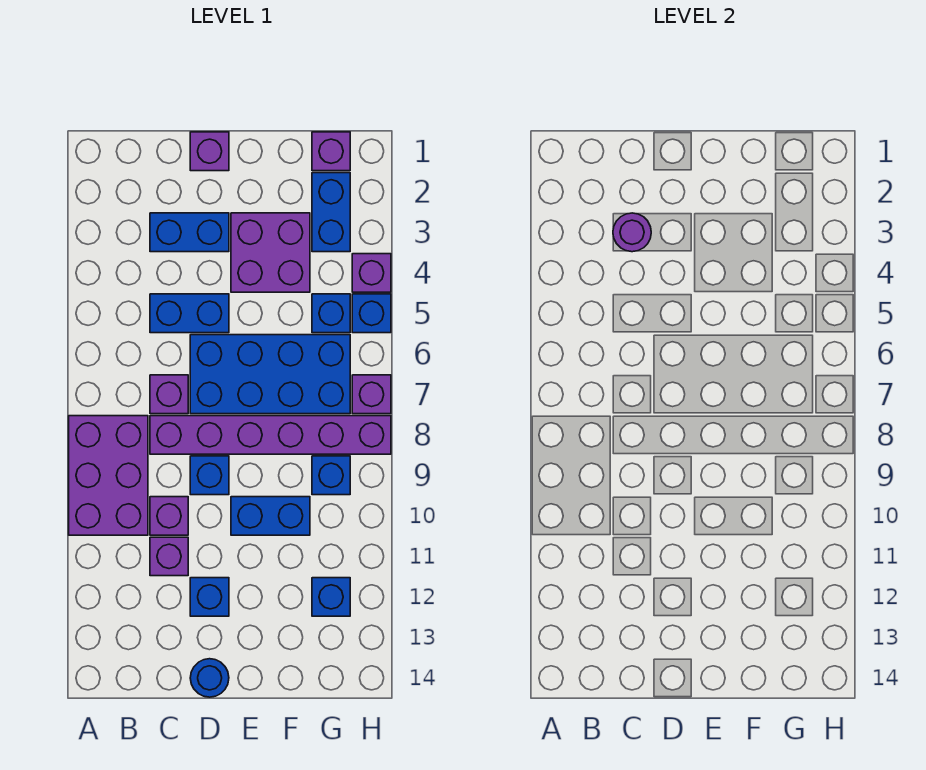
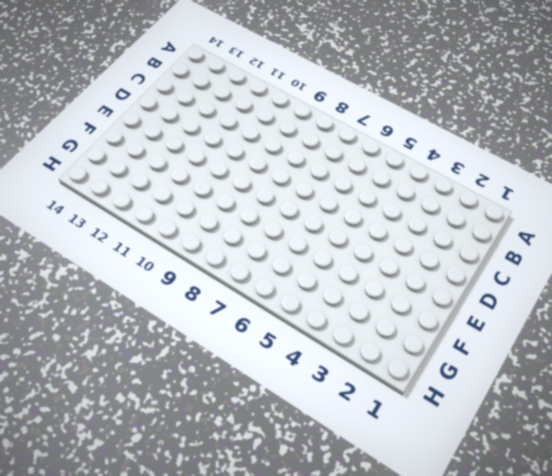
none -> purple brick A8:B10 level 1
none -> blue brick C3:D3 level 1
none -> blue brick C5:D5 level 1

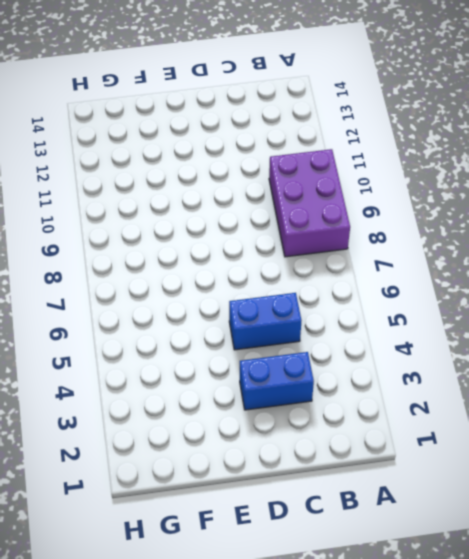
none -> purple brick C7 level 1
none -> purple brick C8:H8 level 1
none -> purple brick C10 level 1

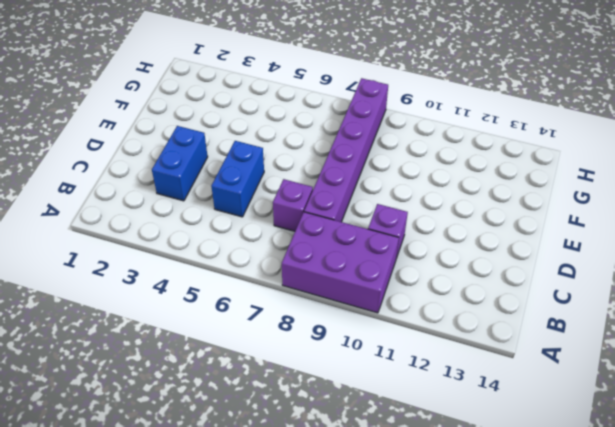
none -> purple brick C11 level 1
none -> purple brick D1 level 1
none -> blue brick D6:G7 level 1

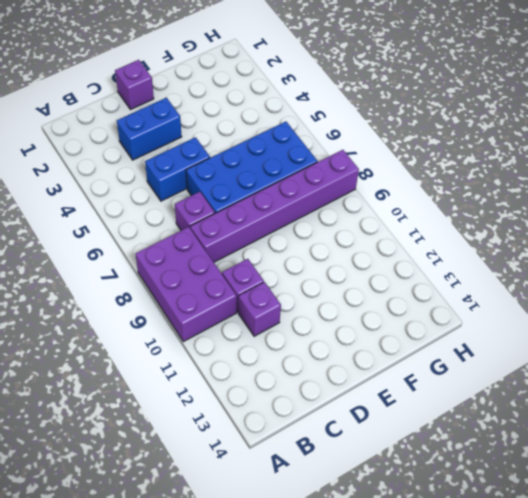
none -> blue brick D9 level 1
none -> blue brick D12 level 1
none -> blue round brick D14 level 1

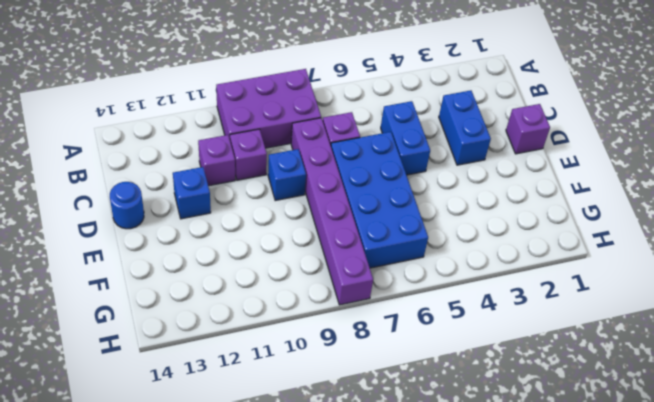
none -> purple brick E3:F4 level 1
none -> blue brick E10:F10 level 1
none -> purple brick G1 level 1

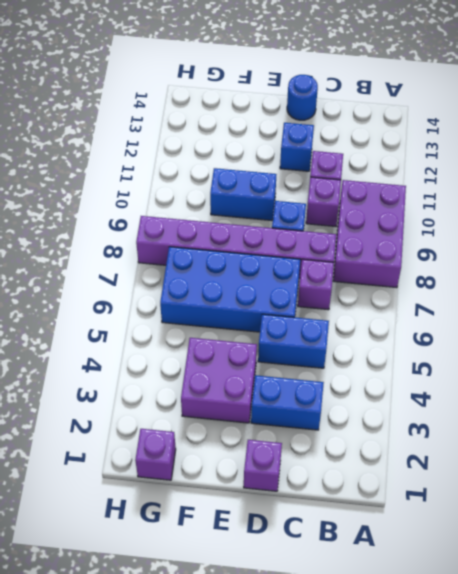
none -> blue brick G2:G3 level 1
none -> blue brick G5 level 1
none -> blue brick G9 level 1

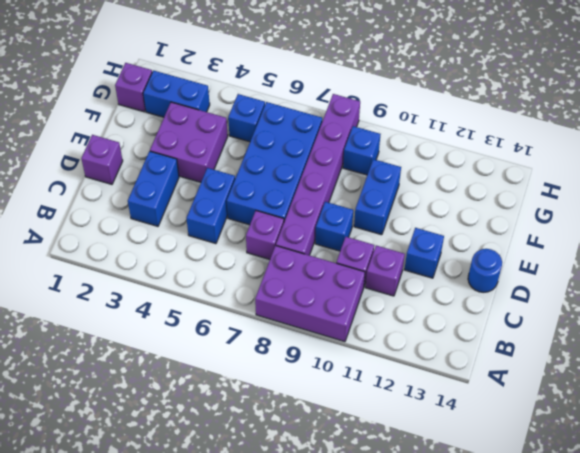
none -> blue brick G12 level 1
none -> purple brick H4 level 1
none -> blue brick H5 level 1

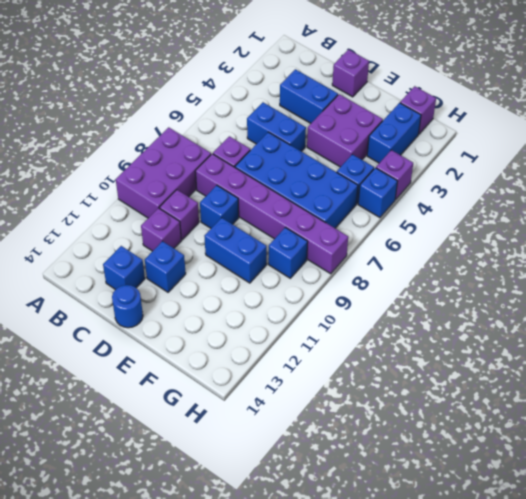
blue brick C13 level 1 -> blue brick G12 level 1
none -> purple brick H7 level 1
none -> purple round brick C3 level 2

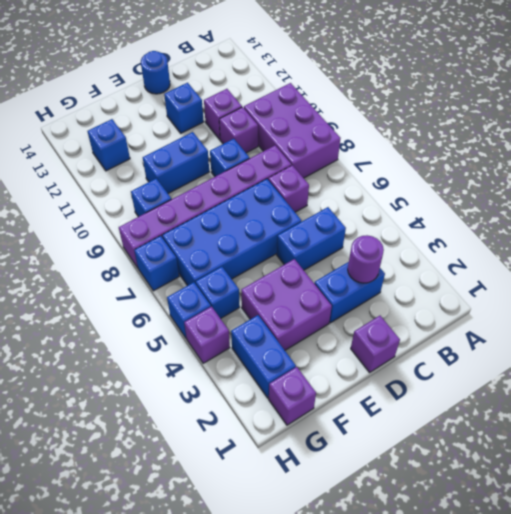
blue brick H7 level 1 -> purple brick H7 level 1

